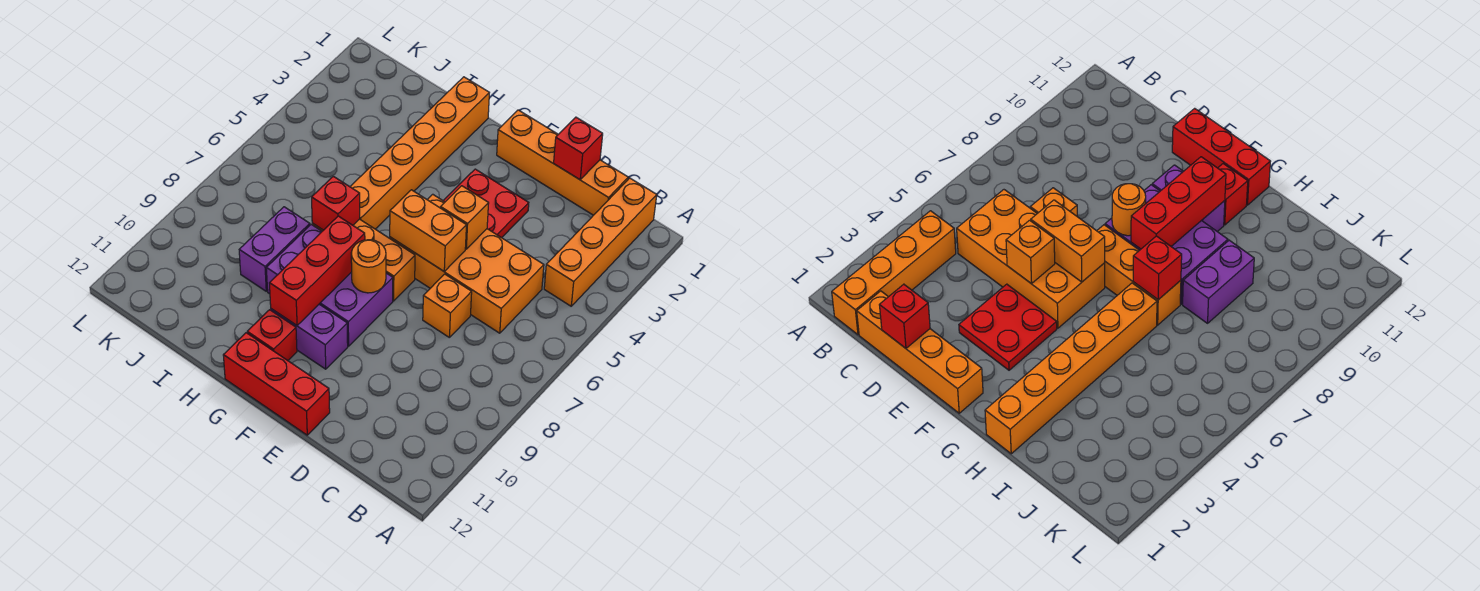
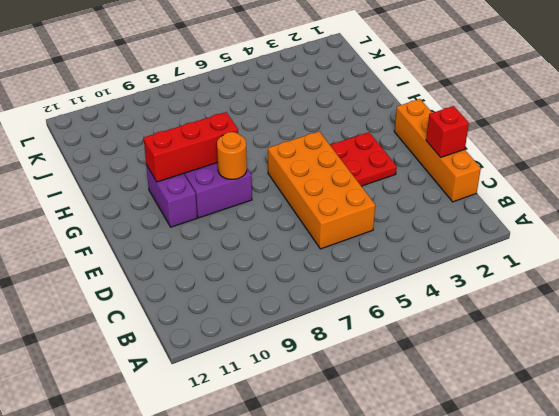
none -> orange brick B1:B4 level 1
none -> orange brick D7 level 1
none -> red brick E12:G12 level 1

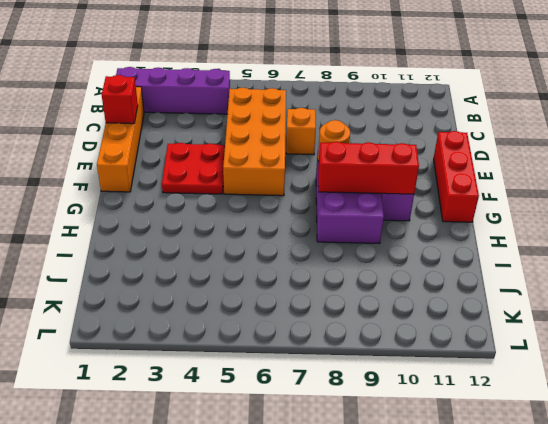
purple brick B1:B4 level 1 -> orange brick B1:B4 level 1
none -> orange brick F7:H7 level 1
none -> red brick G11 level 1
none -> orange brick H1:H6 level 1

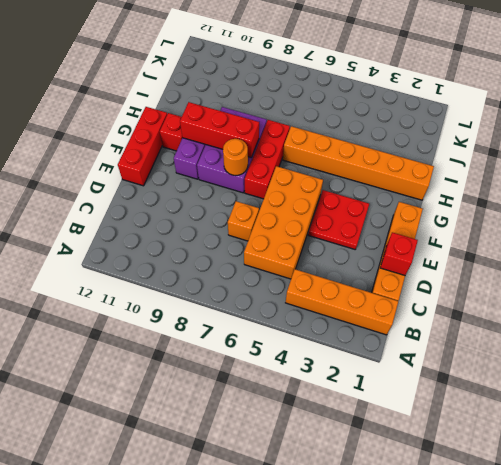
red brick F7:H7 level 1 -> orange brick F7:H7 level 1
none -> purple brick I8:I9 level 1
none -> orange brick E5 level 2
none -> orange brick E6:F6 level 2

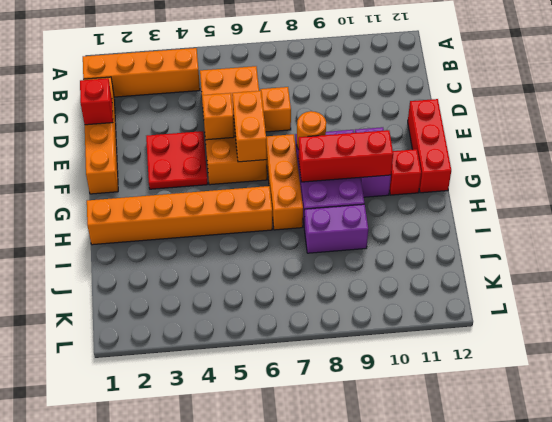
none -> red brick H7 level 2

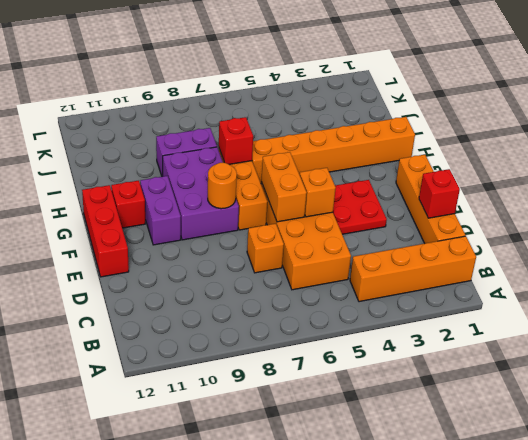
none -> red brick G8:G10 level 2

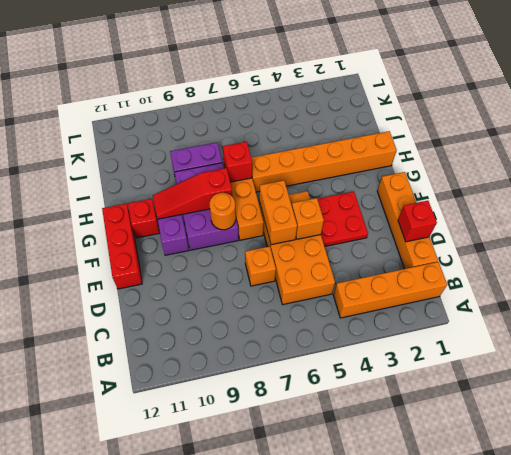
red slope G8:G10 level 2 top 8 -> red brick G8:G10 level 2

